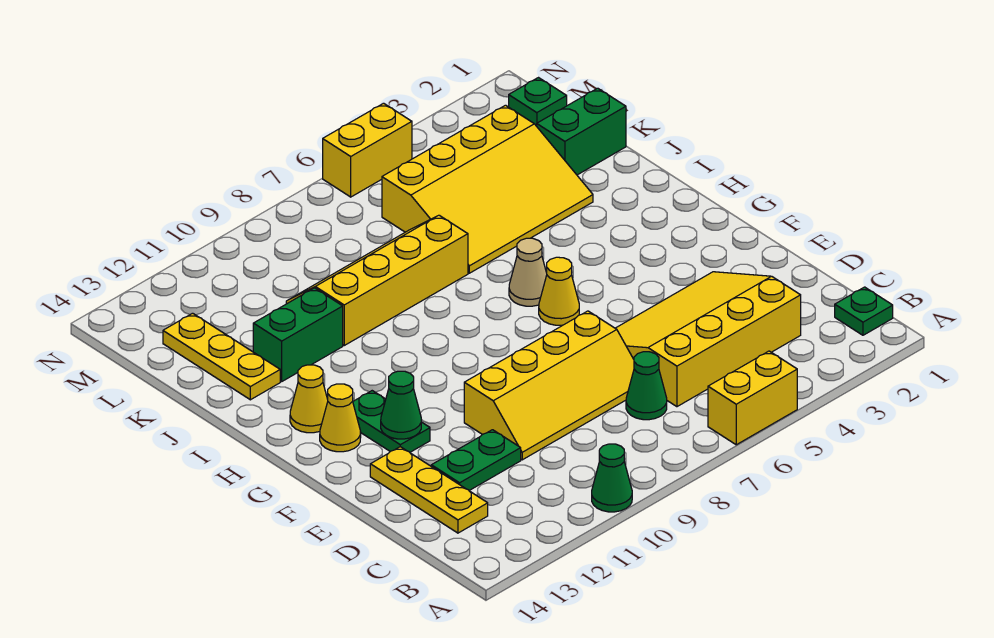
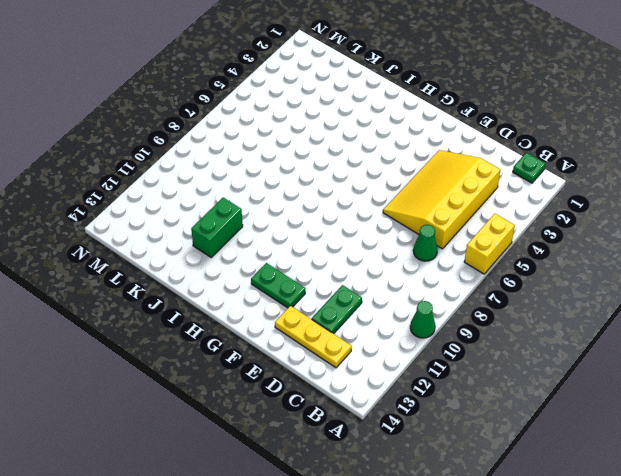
none -> yellow slope D7:E10 level 1 top E
none -> yellow cone G6 level 1
none -> yellow cone G13 level 1

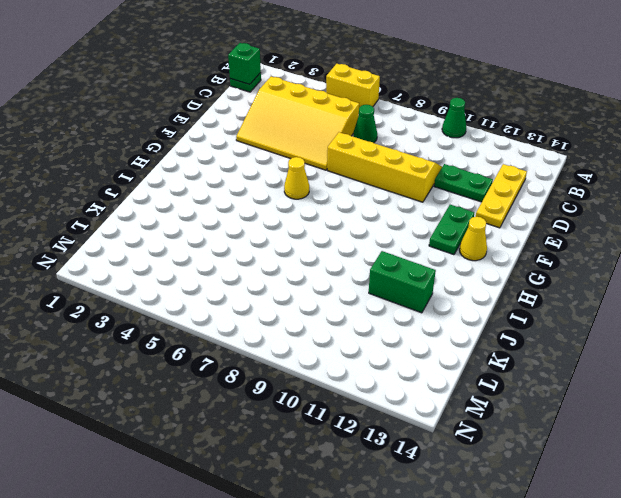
green brick B1 level 2 -> none
none -> tan cone H6 level 1
none -> yellow cone H13 level 1
none -> yellow slope J3:L6 level 1 top L

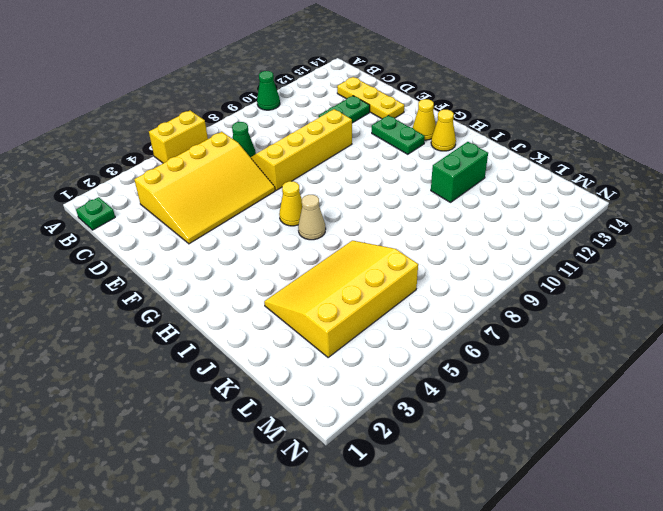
none -> yellow slope J7:K10 level 1 top J
none -> yellow plate J13:L13 level 1
none -> green brick K1:K2 level 1

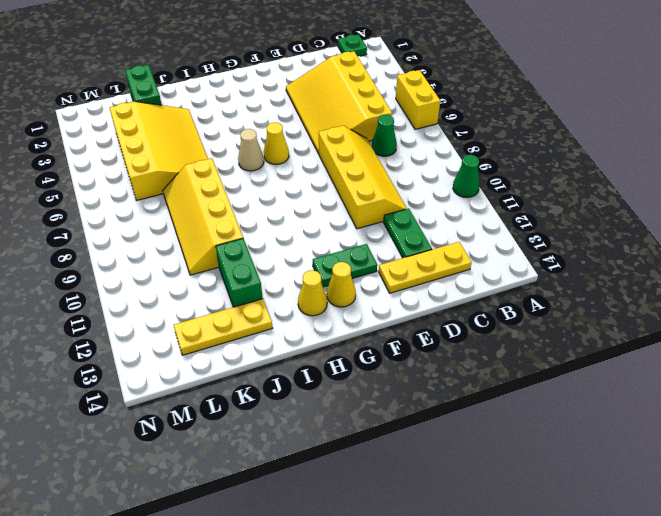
none -> green plate M1 level 1
none -> yellow brick N5:N6 level 1
none -> green cone F12 level 2

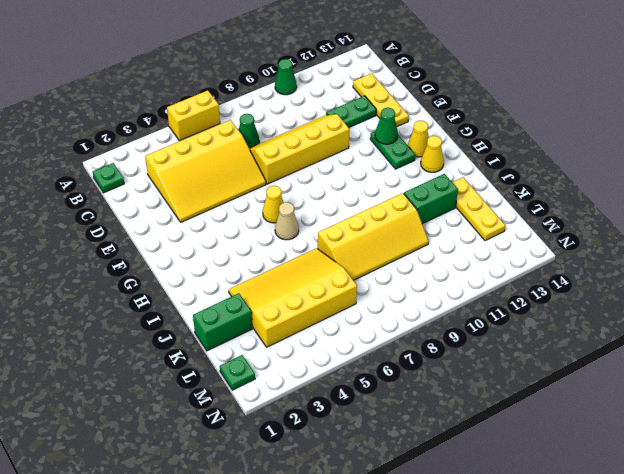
none -> yellow brick N5:N6 level 1

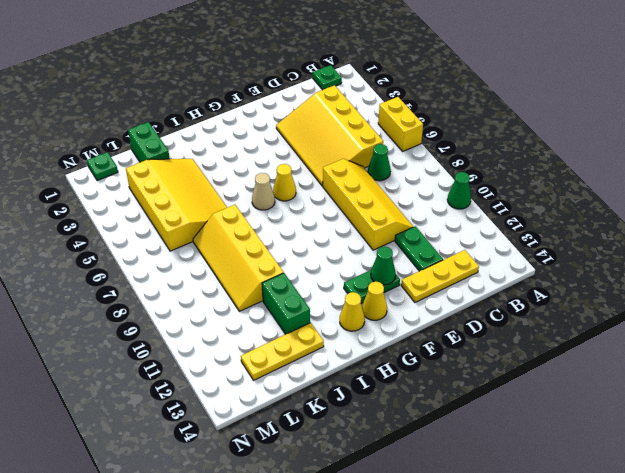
none -> yellow brick N5:N6 level 1

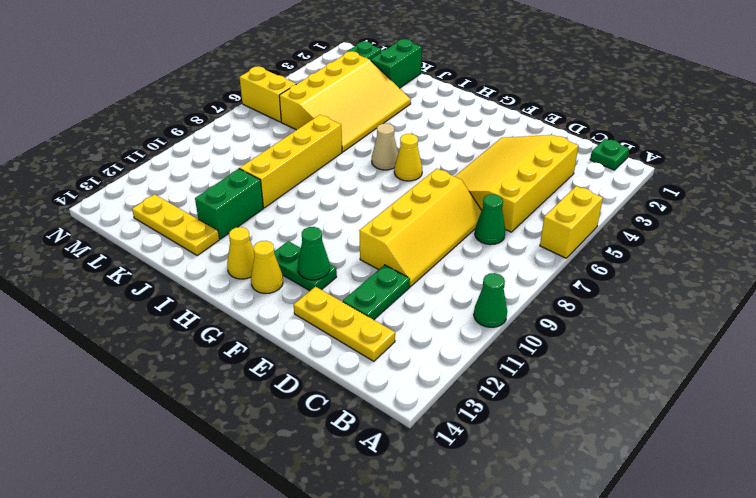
yellow brick M6:N6 level 1 -> yellow brick N5:N6 level 1

